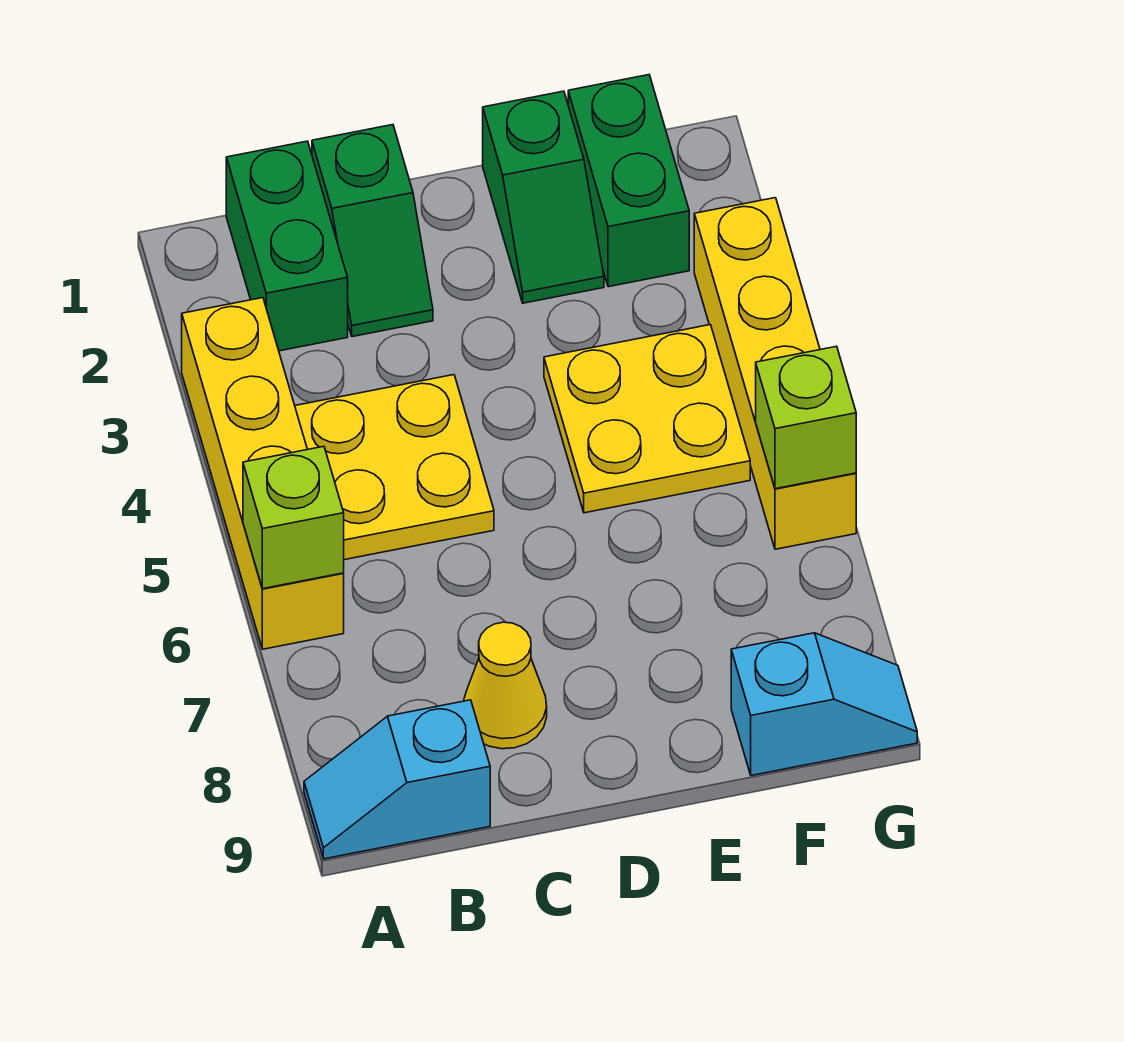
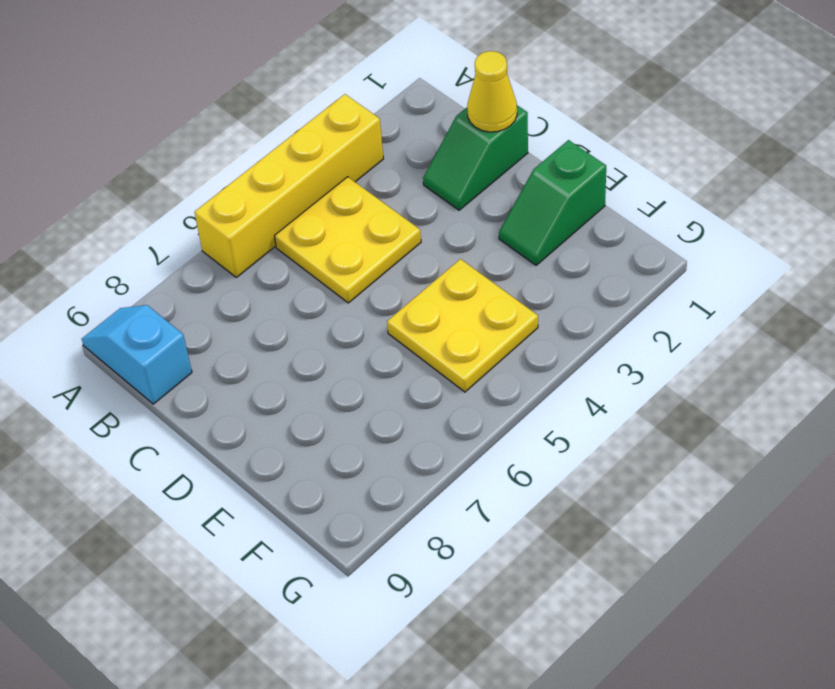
yellow cone C1 level 2 -> yellow cone C8 level 1
none -> green brick B1:B2 level 1
none -> green brick F1:F2 level 1
none -> cyan slope F9:G9 level 1 top F

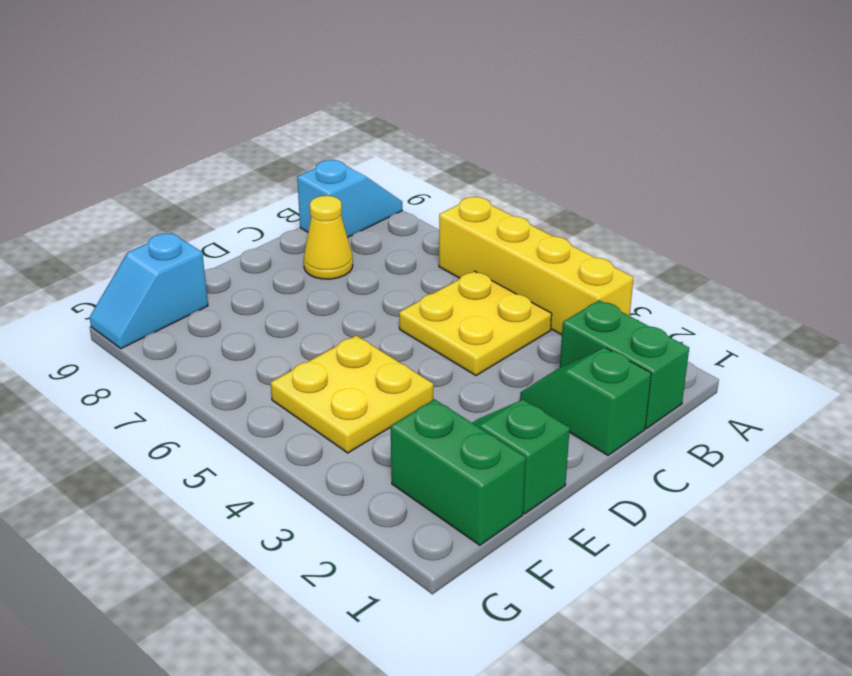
none -> yellow brick G3:G6 level 1
none -> lime brick A6 level 2
none -> lime brick G6 level 2

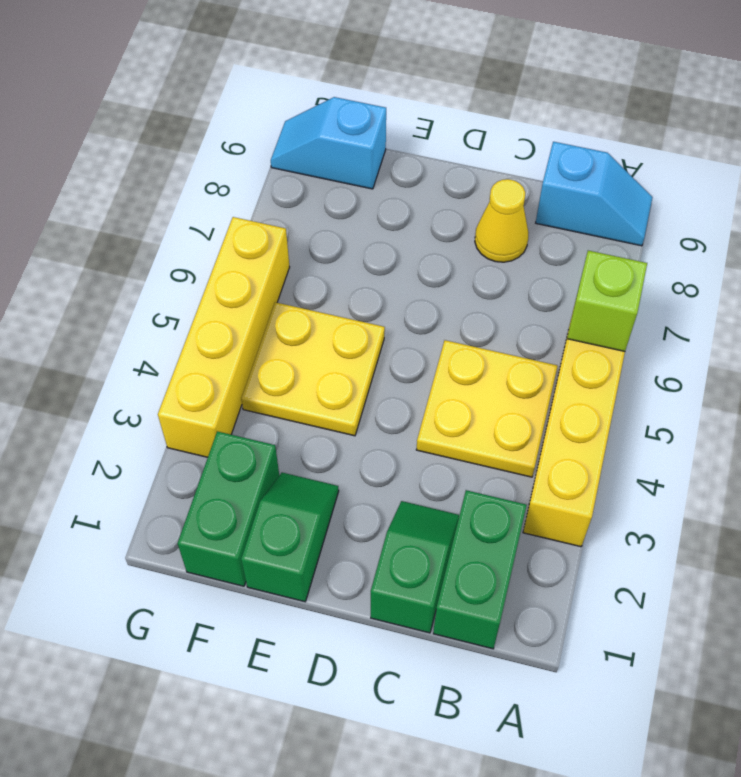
none -> lime brick G6 level 2

